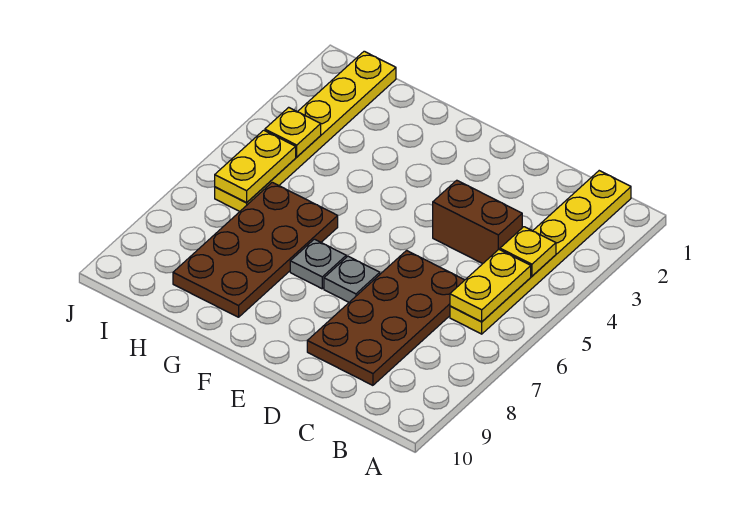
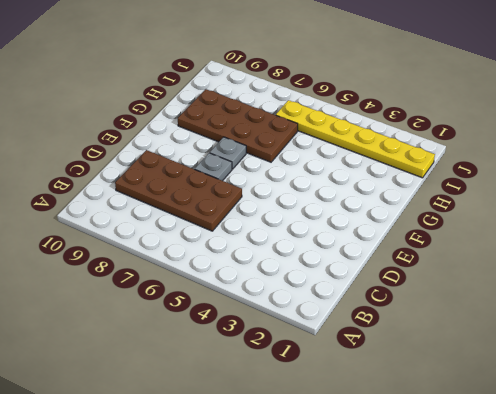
none -> yellow plate B1:B6 level 1
none -> brown brick C4:D4 level 1

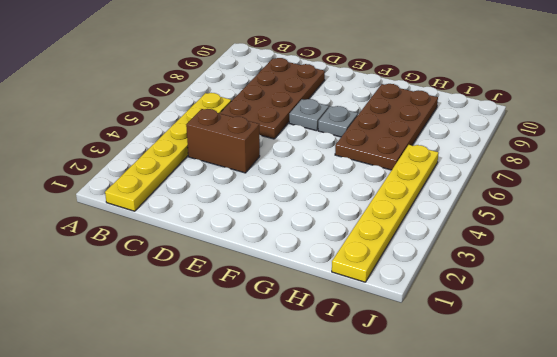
none -> yellow plate B4 level 2
none -> yellow plate B5:B6 level 2

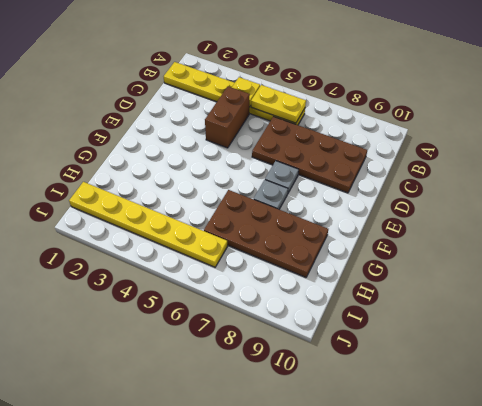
none -> yellow plate I4 level 2
none -> yellow plate I5:I6 level 2

